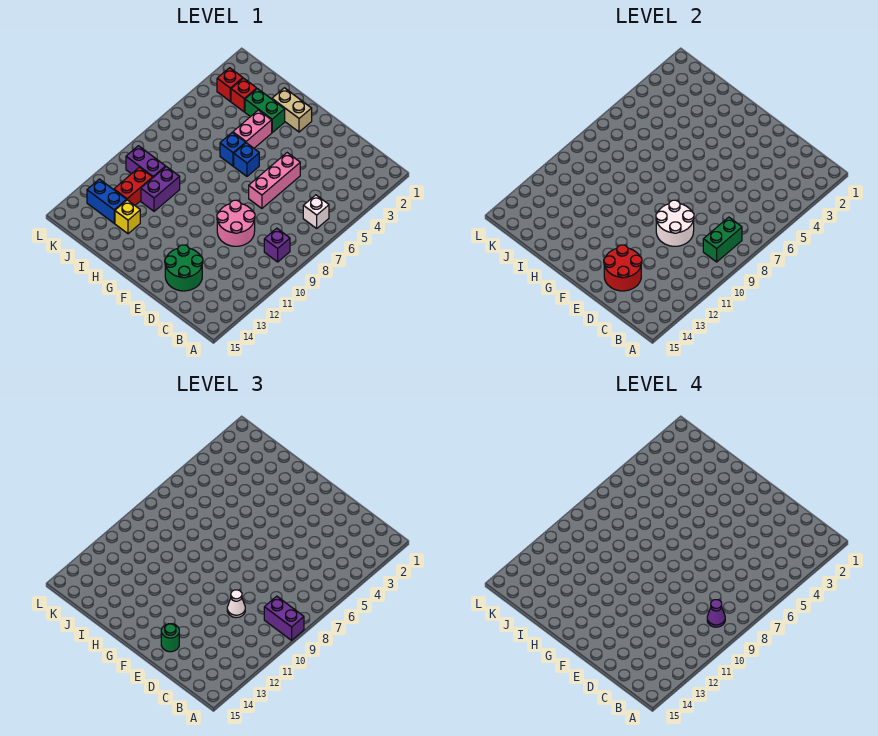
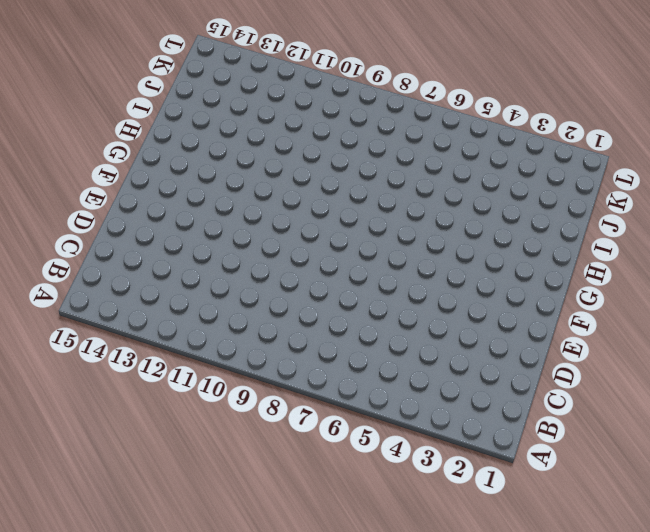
none -> white brick B6 level 1
none -> purple brick B9 level 1
none -> pink round brick D9:E10 level 1

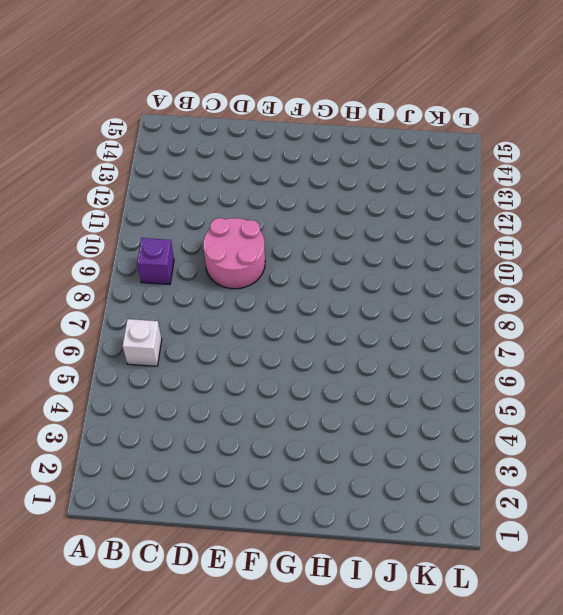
none -> green round brick D13:E14 level 1
none -> pink brick E5:E7 level 1
none -> tan brick G2:H2 level 1

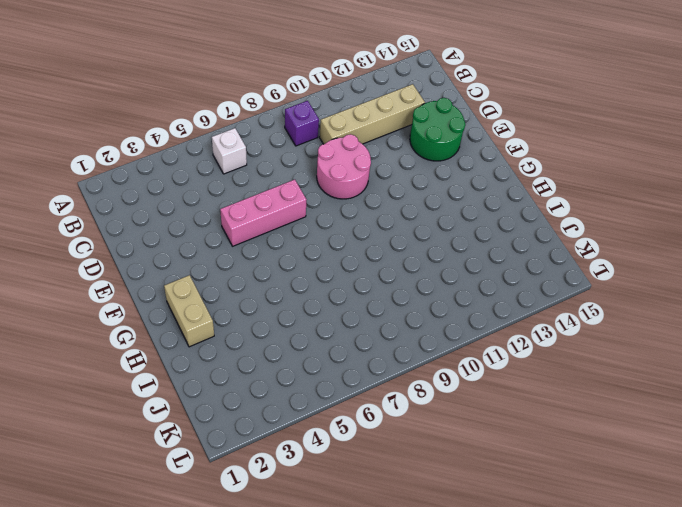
tan brick C10:C13 level 1 -> none
none -> blue brick G6 level 1
none -> green brick H3:I3 level 1
none -> pink brick H4:H5 level 1

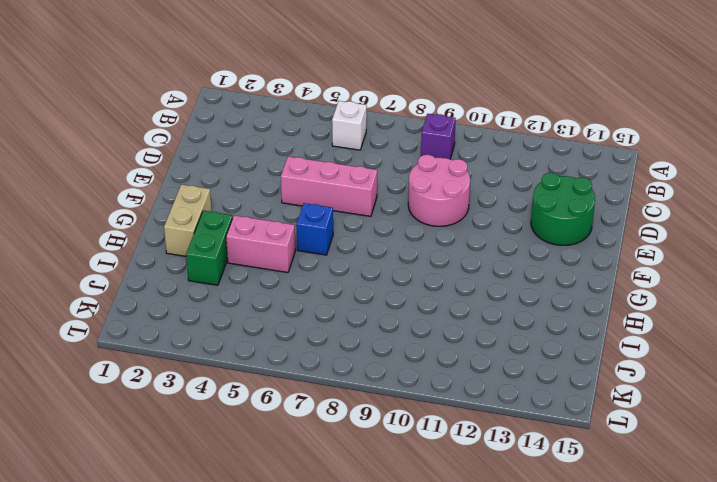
none -> blue brick H6 level 1
none -> purple brick I10:I11 level 1
none -> yellow brick I13 level 1

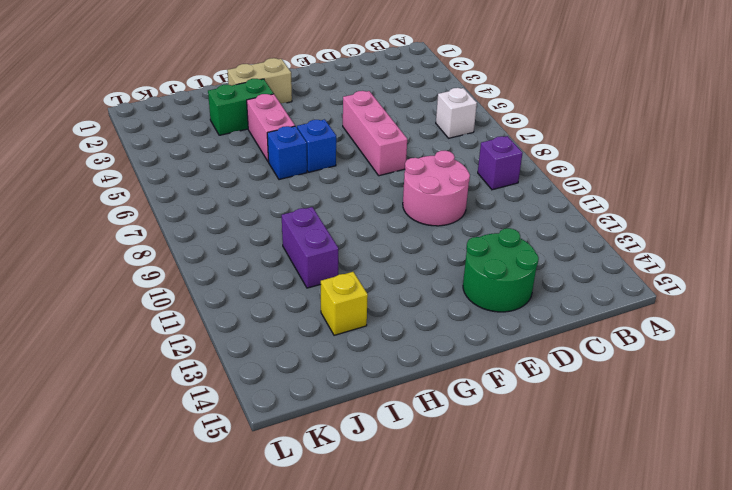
none -> red brick J3 level 1
none -> purple brick J10:K10 level 1
none -> red brick J11:J12 level 1

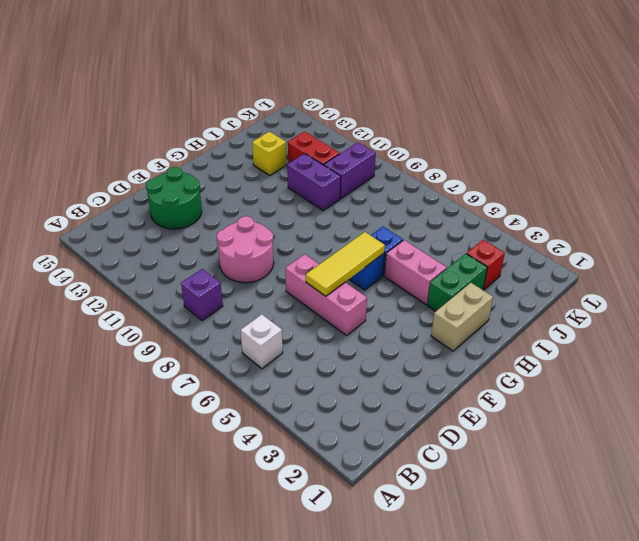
yellow tile E6:G6 level 2 -> none
none -> blue brick J13:K13 level 1
none -> red brick K3 level 1
none -> green brick B8:B9 level 2

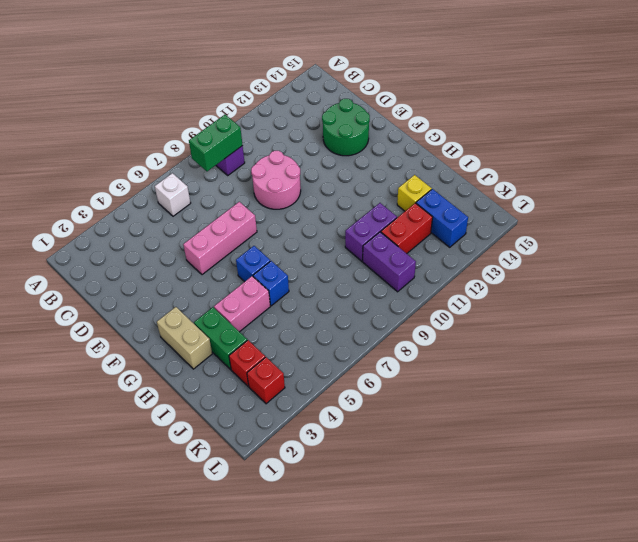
none -> white round brick D9:E10 level 2
none -> red round brick D13:E14 level 2
none -> purple brick A9:B9 level 3

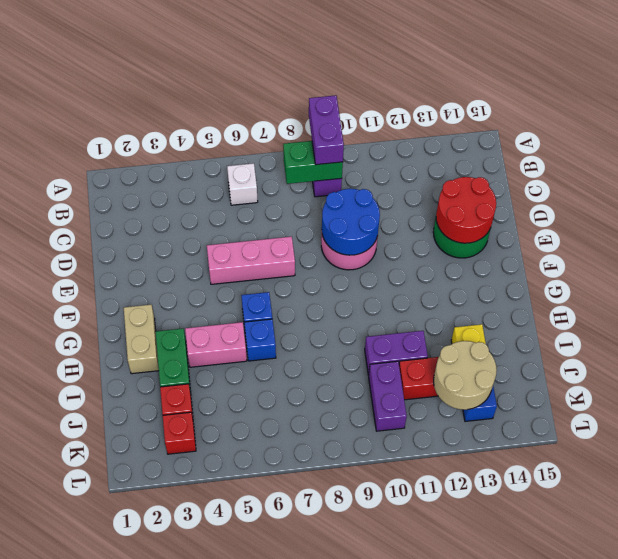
blue round brick D9:E10 level 2 -> white round brick D9:E10 level 2
tan round brick J12:K13 level 2 -> none
none -> white cone D10 level 3
none -> green round brick E14 level 3
none -> purple cone B9 level 4

